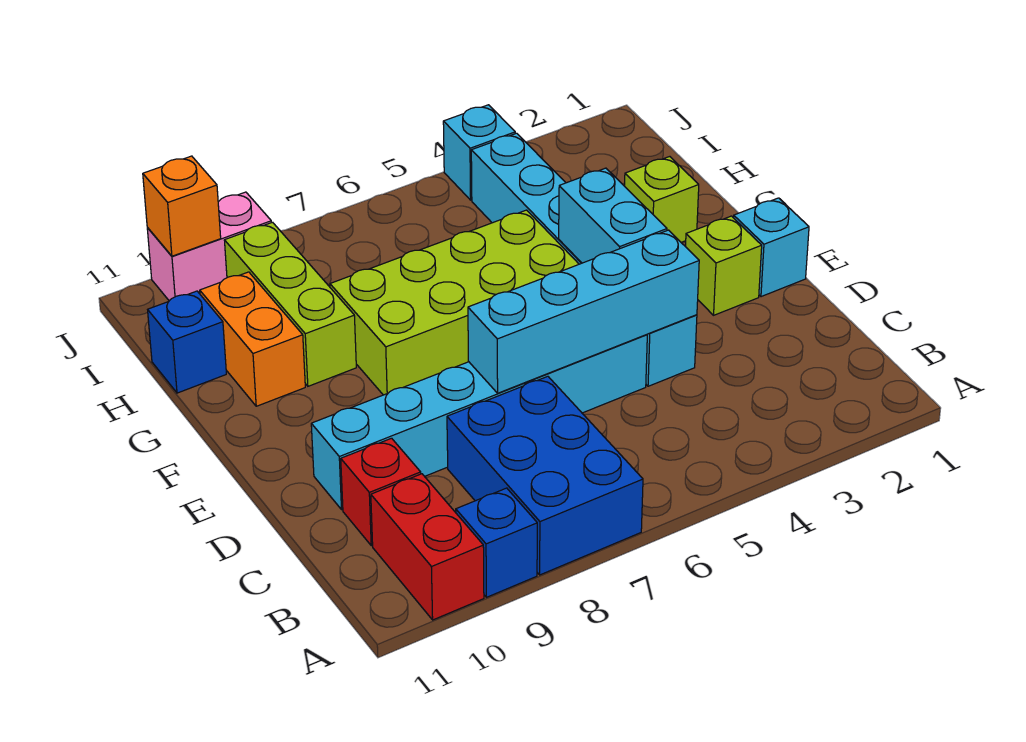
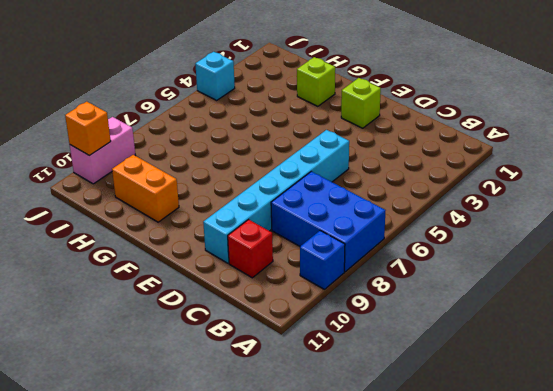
none -> red brick A10:B10 level 1
none -> cyan brick D4:I4 level 1
none -> cyan brick E1 level 1

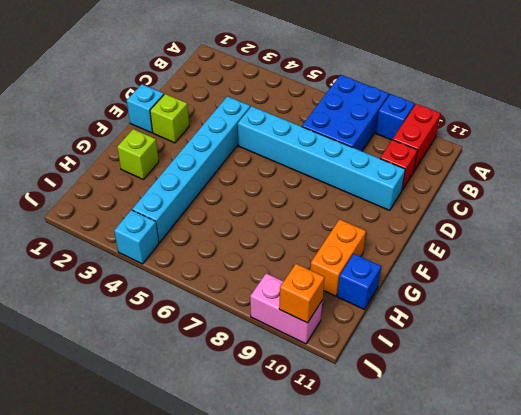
none -> lime brick F5:G8 level 1
none -> lime brick G9:I9 level 1
none -> cyan brick D4:D7 level 2

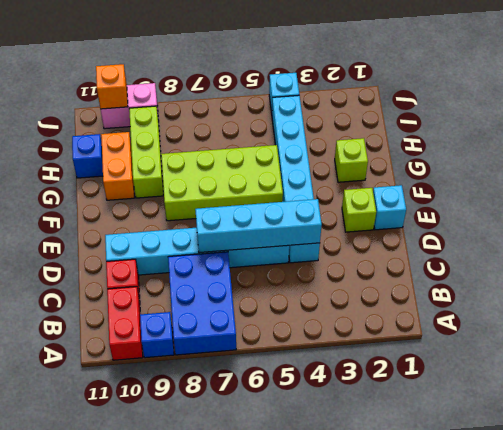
none -> cyan brick E4:F4 level 2

